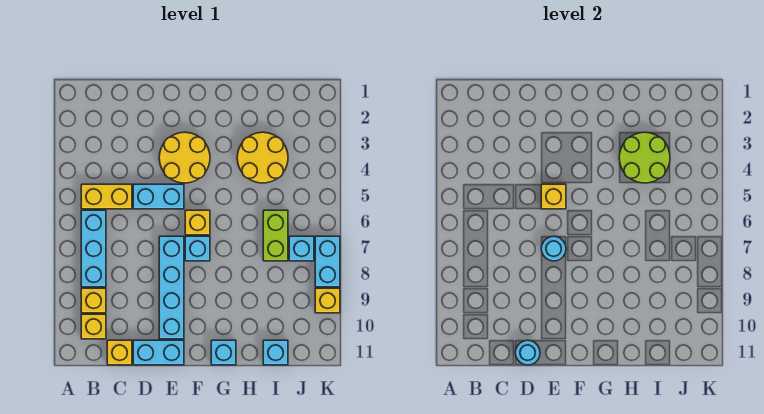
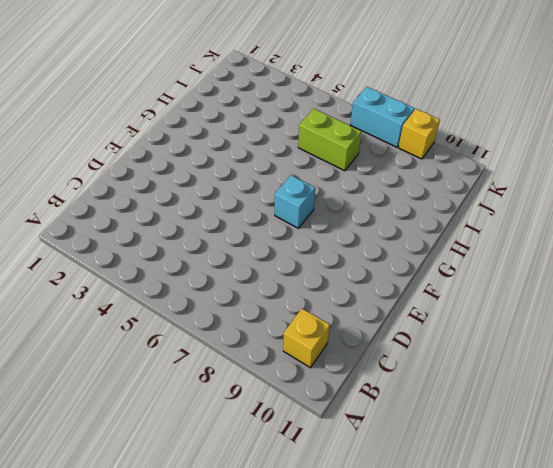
none -> yellow brick B5:C5 level 1
none -> cyan brick B6:B8 level 1
none -> yellow brick B9 level 1

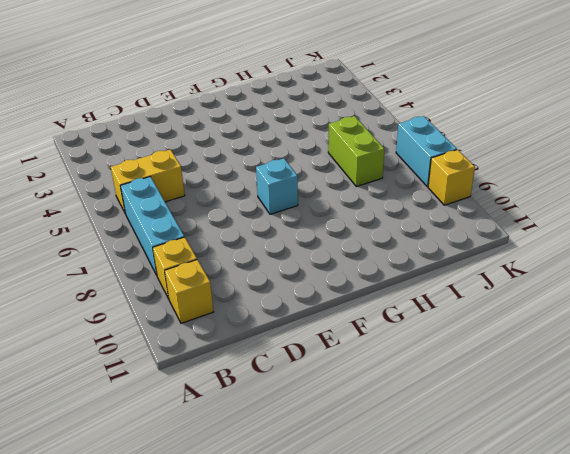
none -> yellow brick C11 level 1
none -> cyan brick D5:E5 level 1
none -> cyan brick D11:E11 level 1

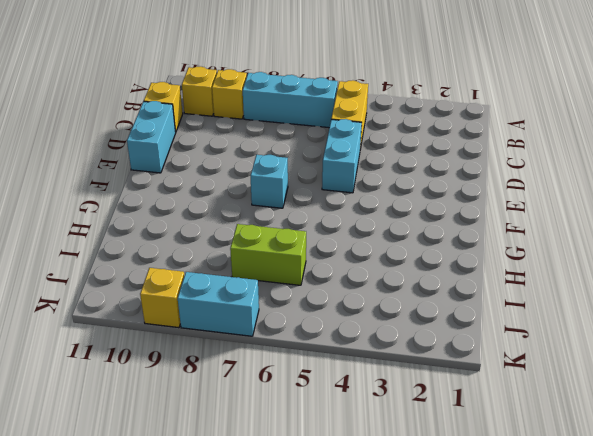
none -> yellow round brick E3:F4 level 1
none -> cyan brick E7:E10 level 1
none -> yellow brick F6 level 1

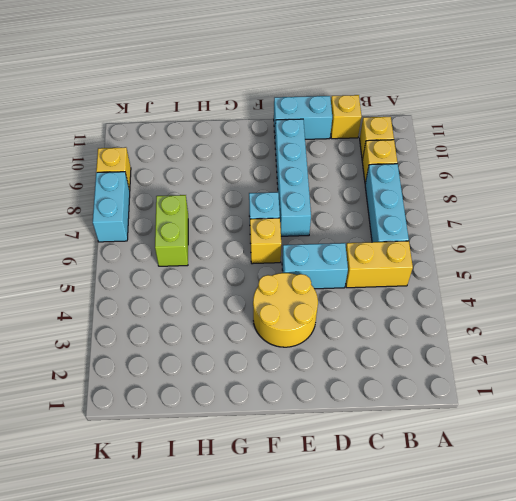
none -> cyan brick G11 level 1
none -> yellow round brick H3:I4 level 1
none -> cyan brick I11 level 1

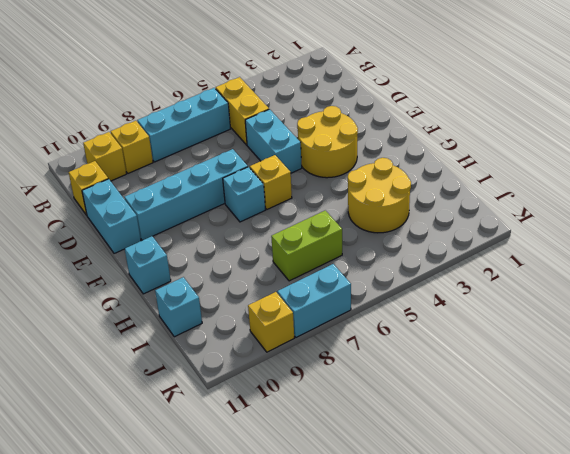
none -> cyan brick J7 level 1
none -> cyan round brick D11 level 2
none -> yellow brick E5 level 2

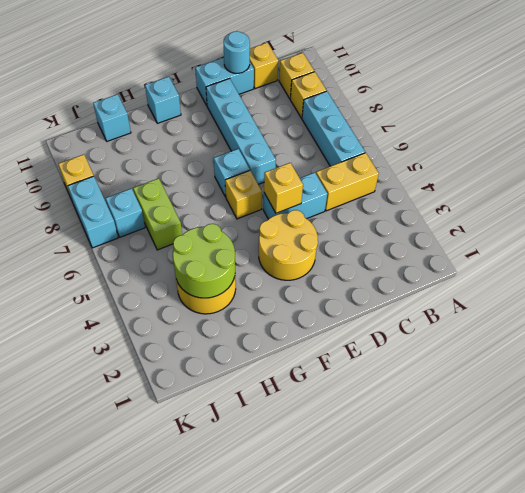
none -> cyan round brick E7 level 2

